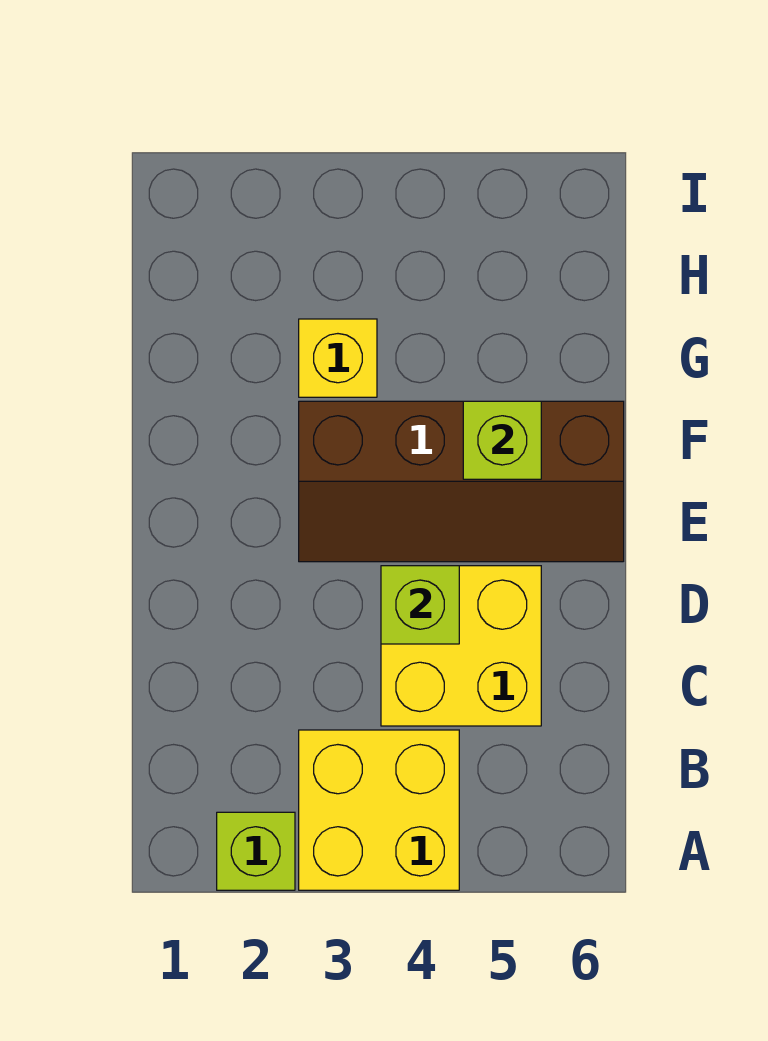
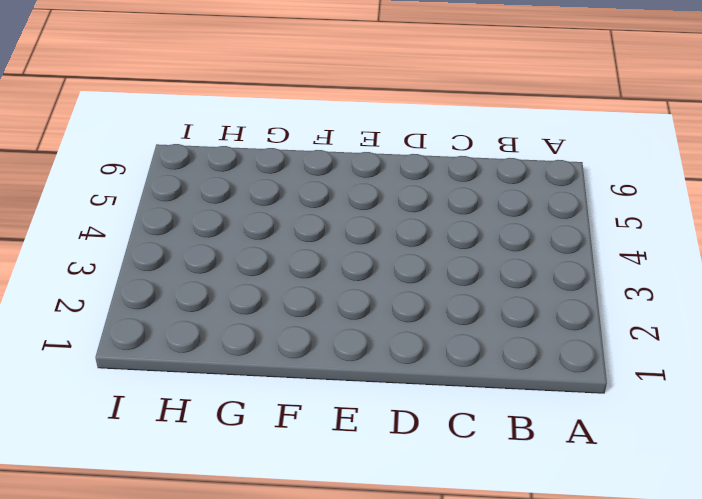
none -> lime brick A2 level 1
none -> yellow brick A3:B4 level 1

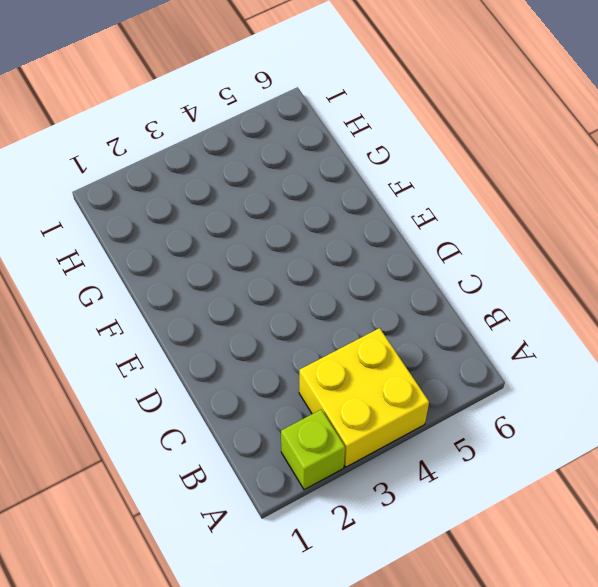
none -> yellow brick C4:D5 level 1
none -> brown slope E3:F6 level 1 top F

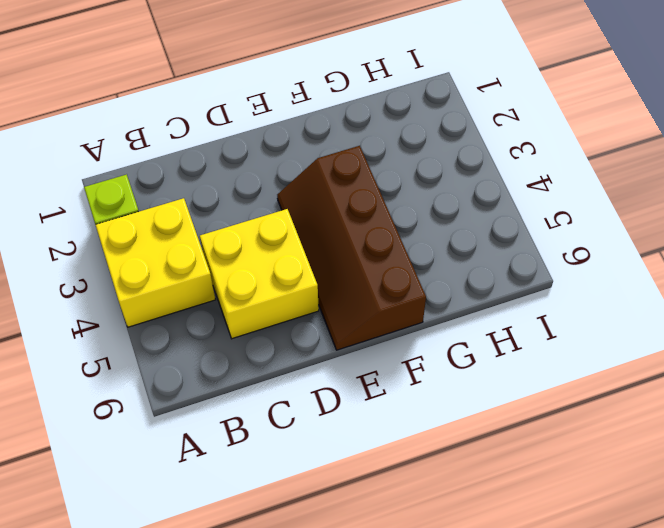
none -> yellow brick G3 level 1
none -> lime brick D4 level 2

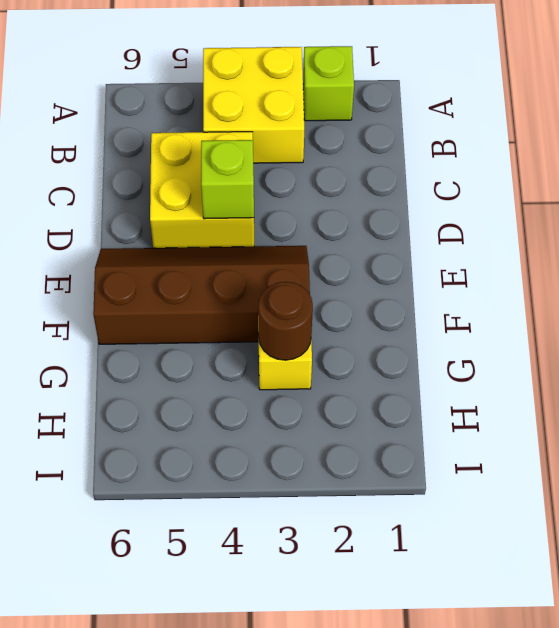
brown round brick G3 level 2 -> none
none -> lime brick F5 level 2

